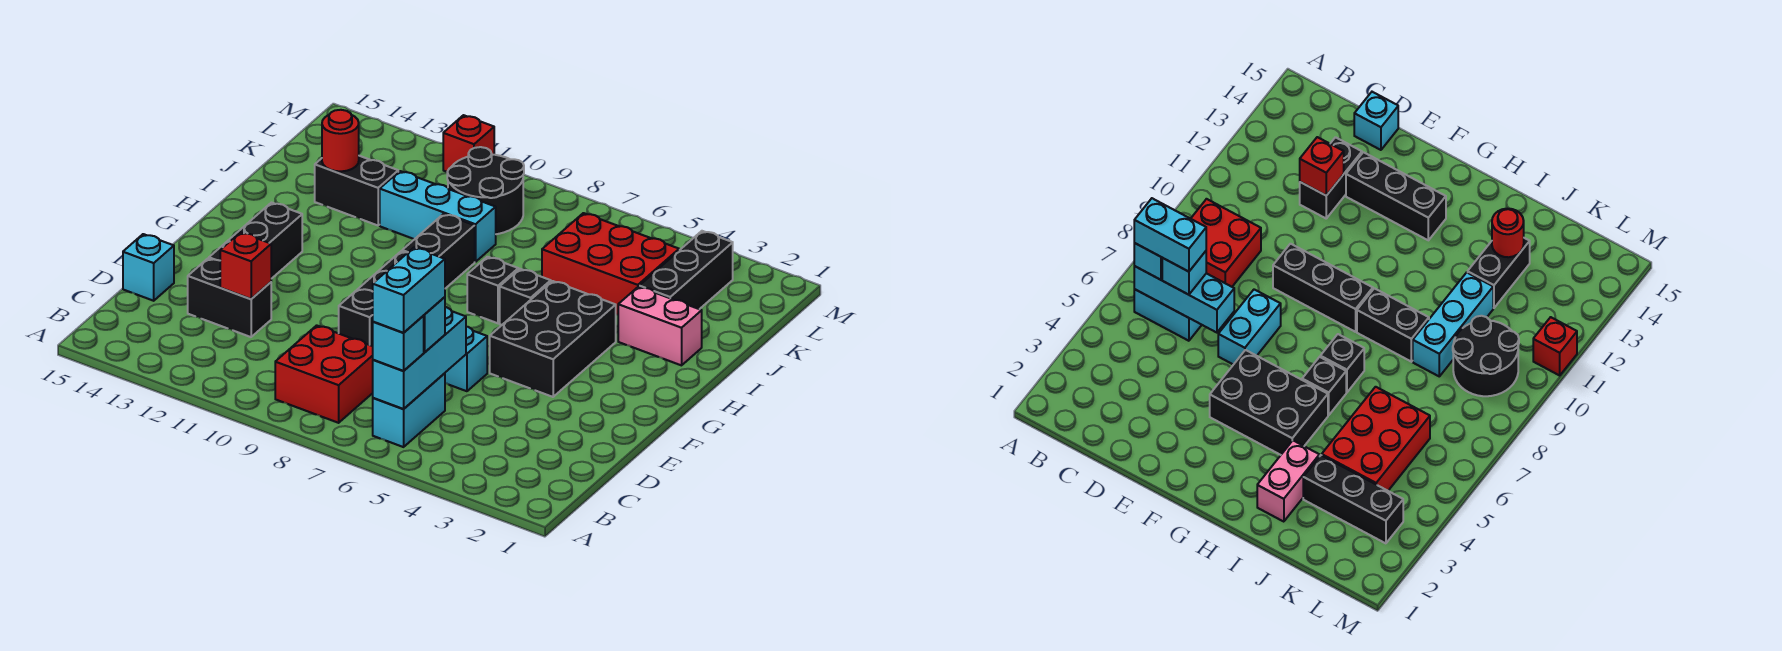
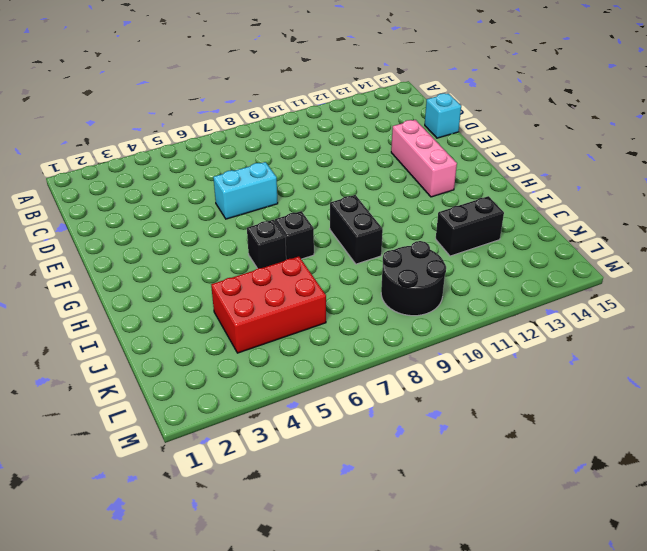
pink brick E13:G13 level 1 -> black brick E13:G13 level 1
none -> cyan brick B6:C6 level 1
none -> red brick B8:C9 level 1
none -> black brick D12:D13 level 1

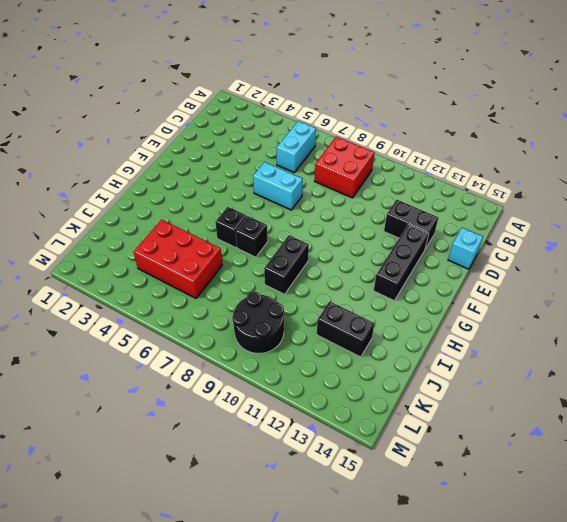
none -> black brick E9:G9 level 1
none -> black brick F4:H5 level 1
none -> pink brick I2:I3 level 1

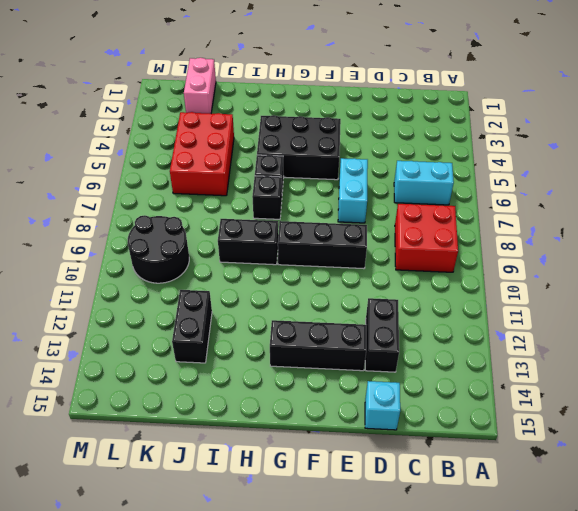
pink brick K1:K2 level 1 -> pink brick I2:I3 level 1
none -> black brick J3:L3 level 1
none -> cyan brick J9:J11 level 1
none -> red brick M11 level 1

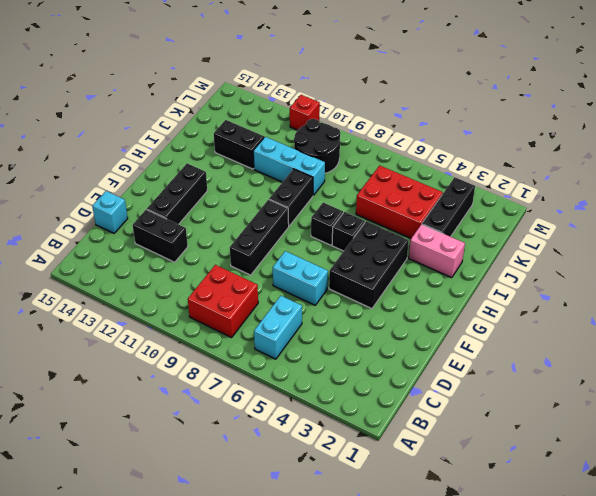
none -> cyan brick B6:D6 level 2
none -> red brick D12 level 2
none -> red round brick J13 level 2

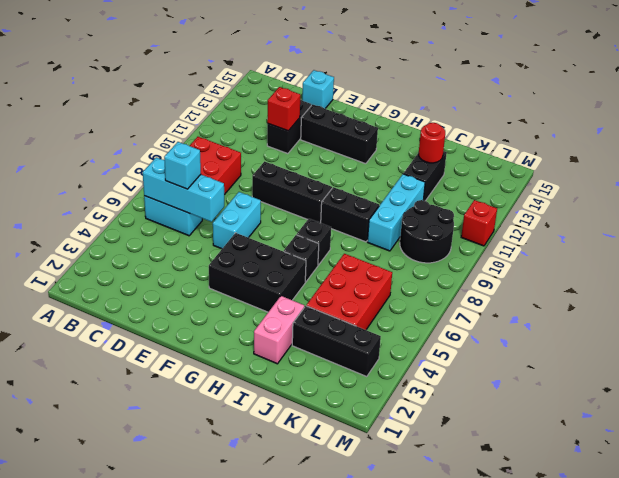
none -> cyan brick B6 level 3
none -> cyan brick B6:C6 level 4

